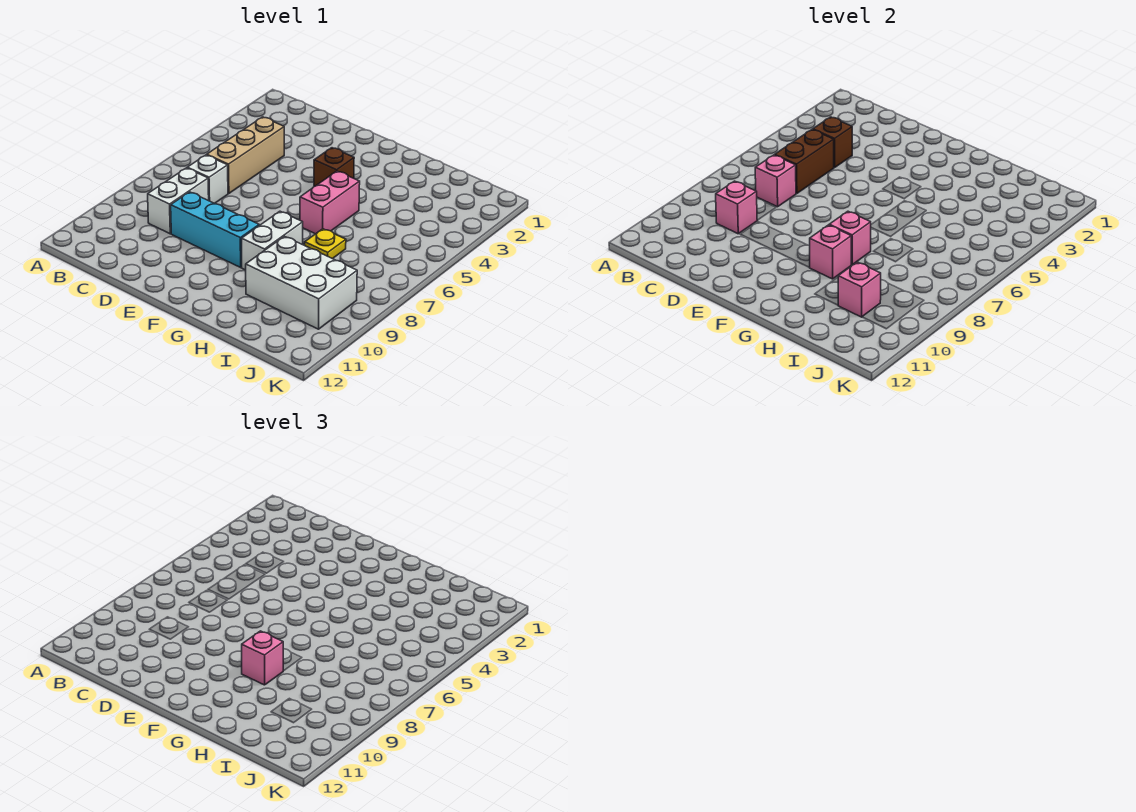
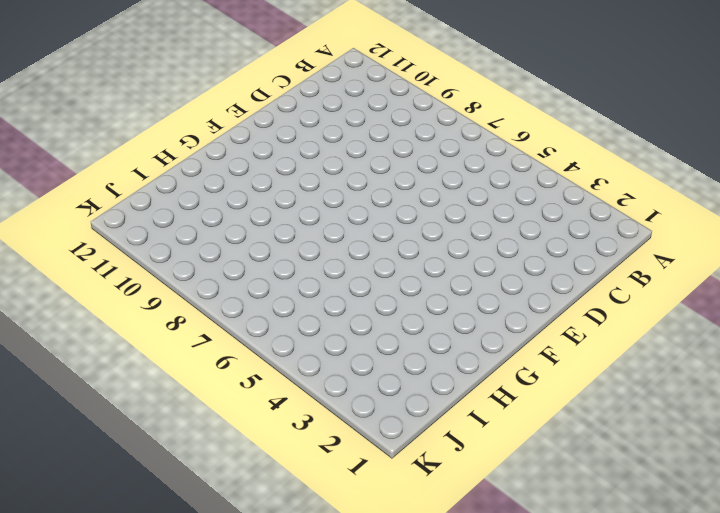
none -> tan brick C4:C6 level 1
none -> white brick C7 level 1
none -> white brick C8:C9 level 1

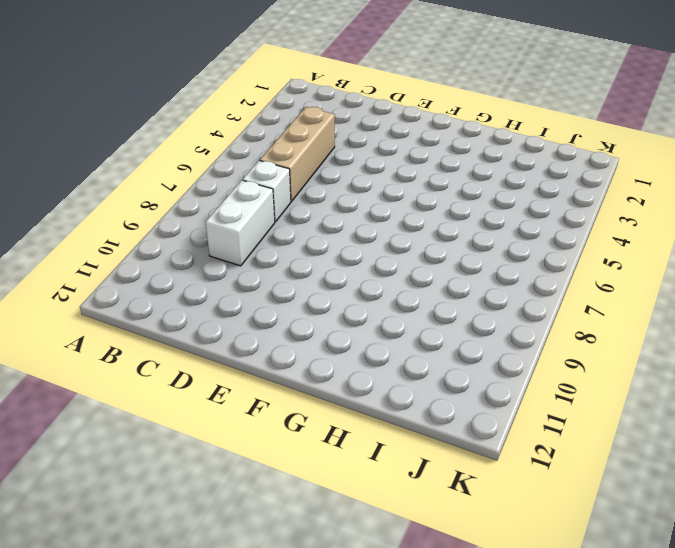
none -> cyan brick D9:F9 level 1
none -> brown brick F4 level 1
none -> pink brick G5:G6 level 1

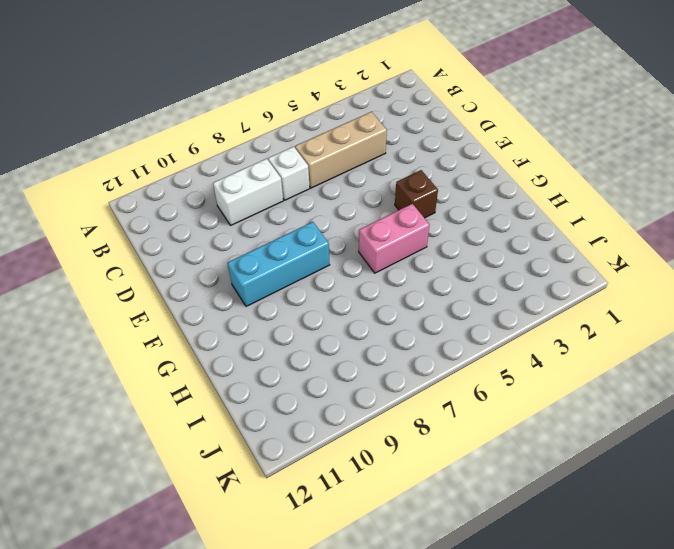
cyan brick F8:F10 level 1 -> cyan brick D9:F9 level 1
none -> white brick G8:G9 level 1
none -> yellow plate H7 level 1
none -> white brick H9:J10 level 1

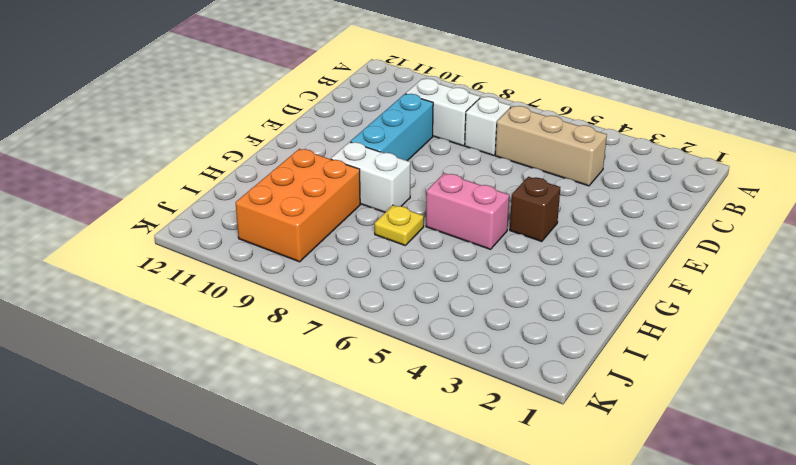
orange brick H9:J10 level 1 -> white brick H9:J10 level 1
none -> brown brick C4 level 2
none -> brown brick C5:C6 level 2
none -> pink brick C7 level 2

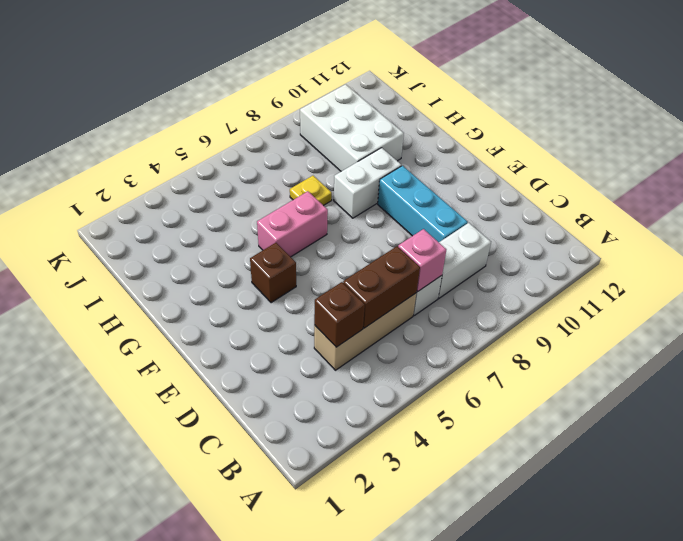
none -> pink brick C9 level 2
none -> pink brick G8 level 2
none -> pink brick G9 level 2

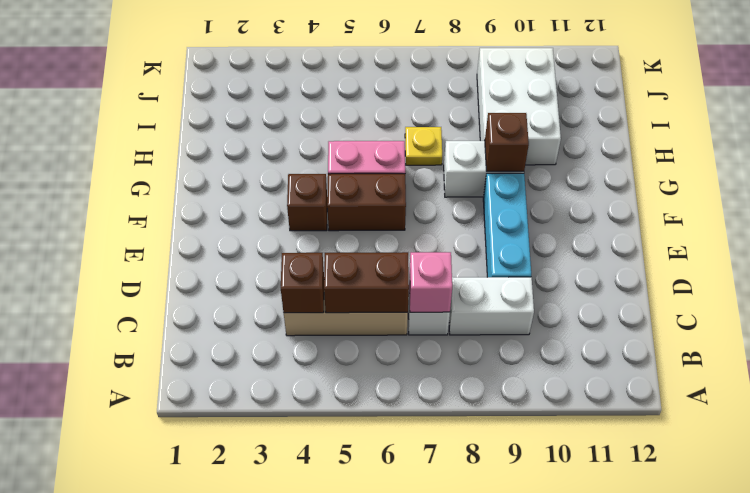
brown brick F5:F6 level 1 -> none
brown brick G9 level 2 -> pink brick G9 level 2
none -> pink brick C9 level 2
none -> pink brick G8 level 2
none -> pink brick I10 level 2

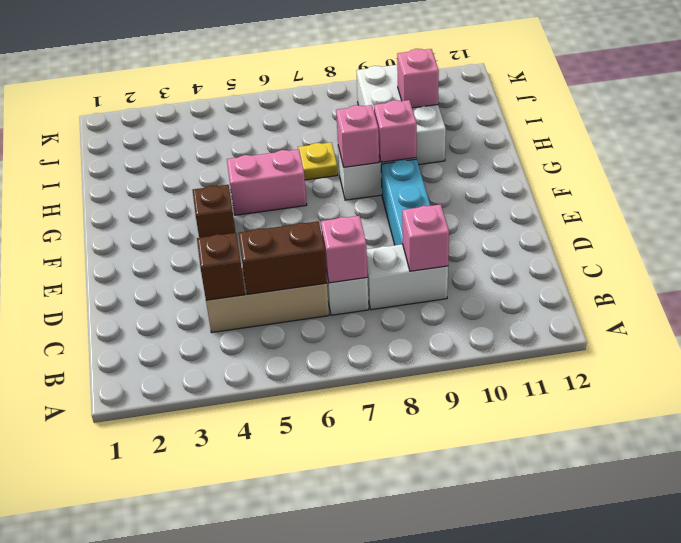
none -> pink brick G9 level 3

